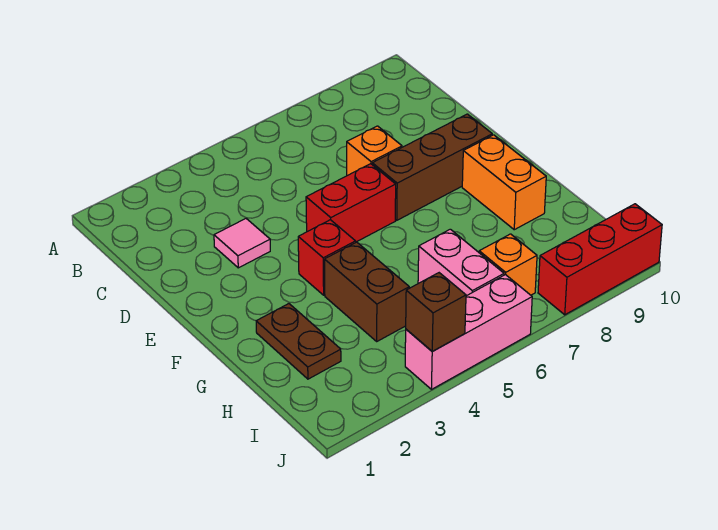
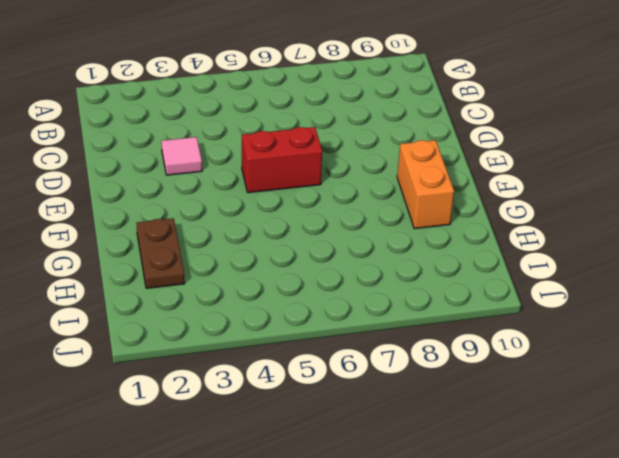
none -> orange brick D7 level 1
none -> brown brick E7:E9 level 1
none -> red brick F4 level 1

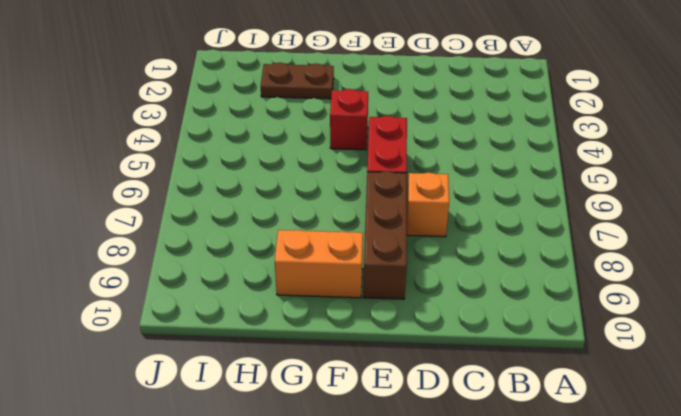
none -> pink tile D3 level 1
none -> brown brick G4:H4 level 1
none -> pink brick H6:I6 level 1

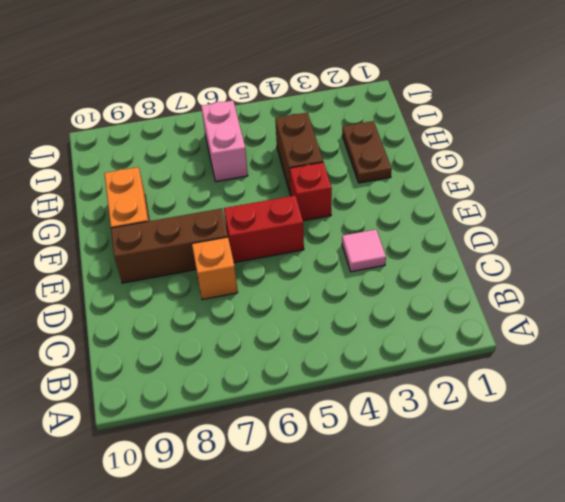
none -> orange brick I7 level 1
none -> pink brick J4:J6 level 1
none -> red brick J8:J10 level 1

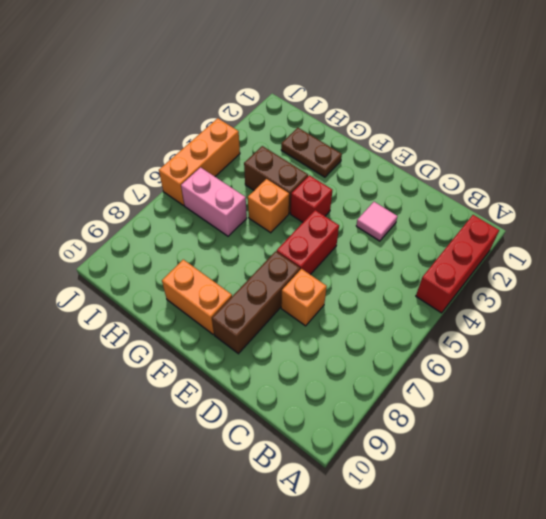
red brick A2:A4 level 1 -> red brick J8:J10 level 1
orange brick G5 level 1 -> orange brick I7 level 1
orange brick J4:J6 level 1 -> pink brick J4:J6 level 1
none -> brown brick J4 level 2

